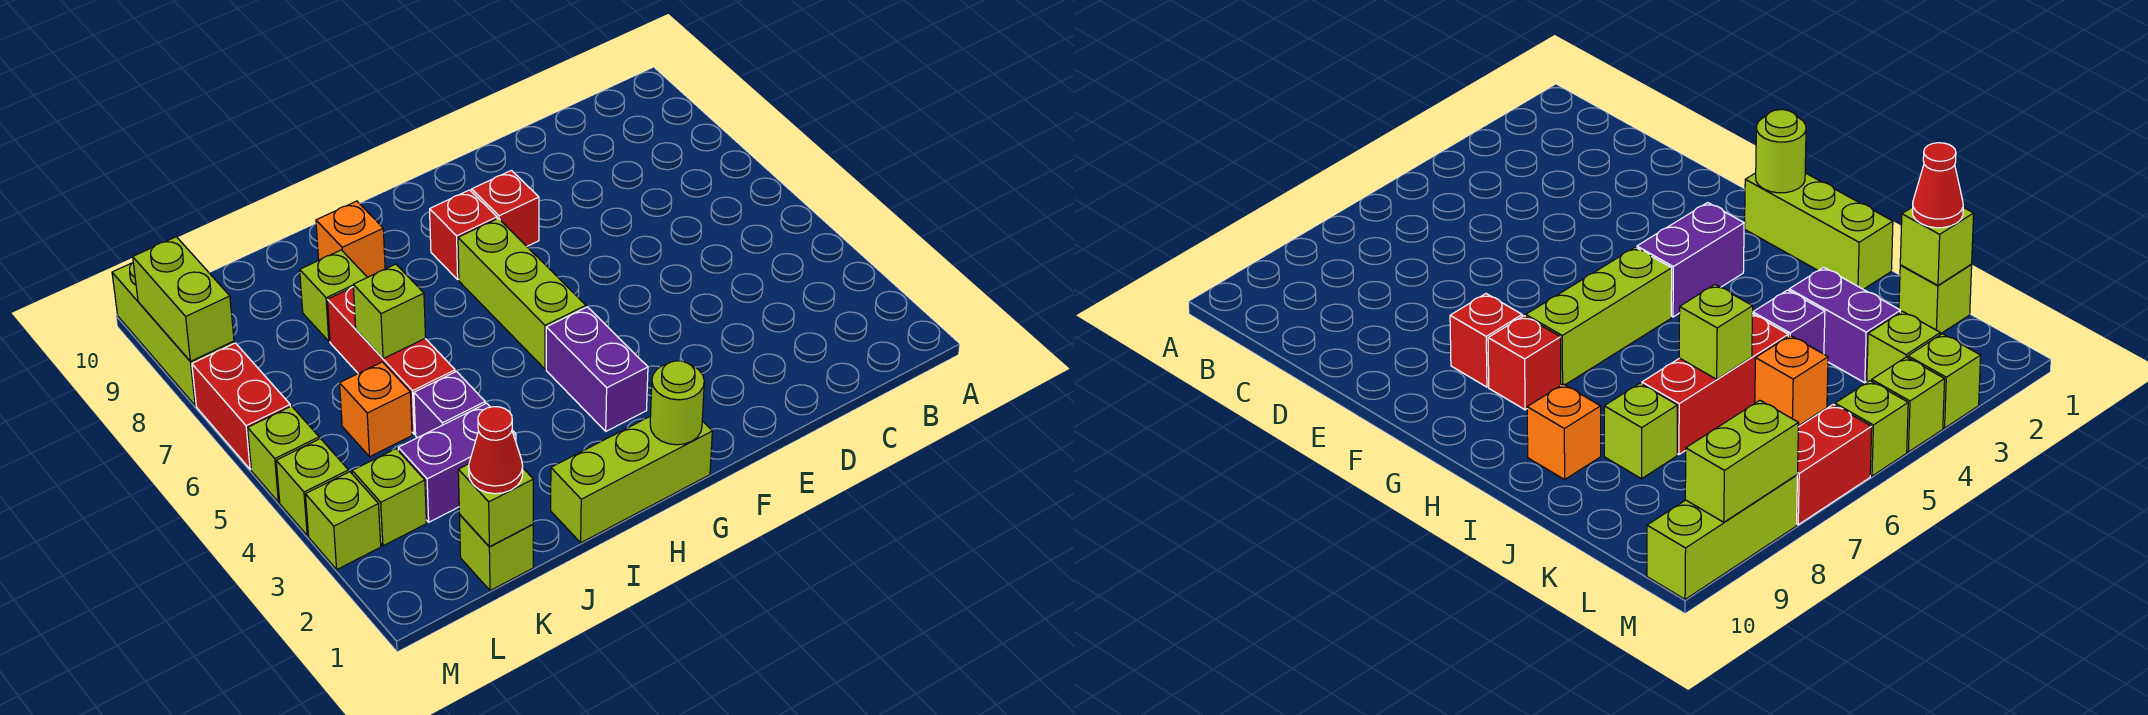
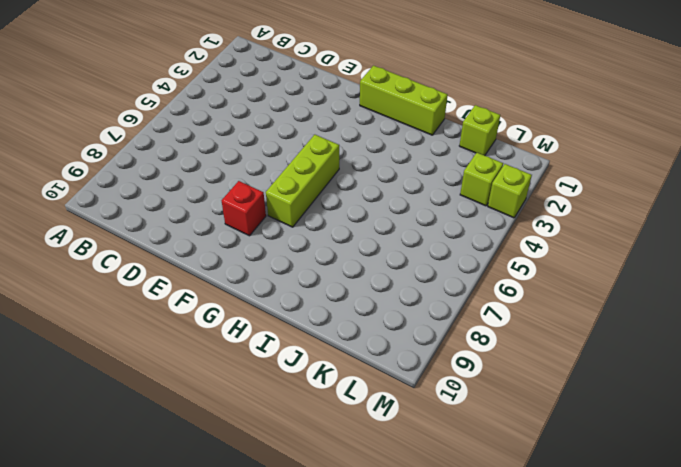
none -> purple brick G3:G4 level 1
none -> red brick G8 level 1
none -> orange brick I9 level 1

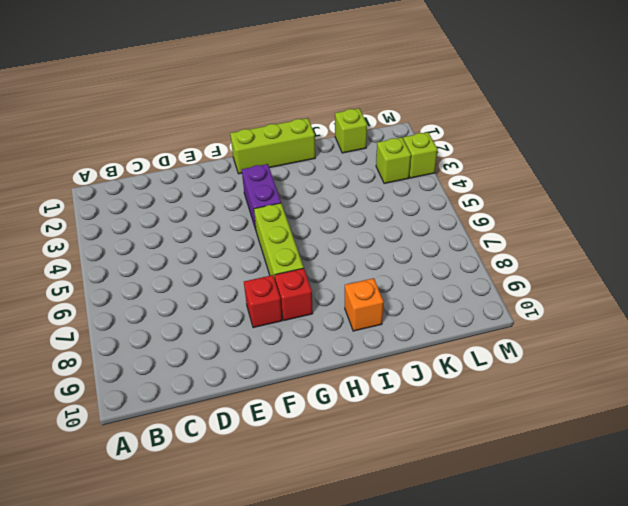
none -> purple brick J3:K3 level 1
none -> purple brick J4 level 1
none -> red brick J5:J7 level 1

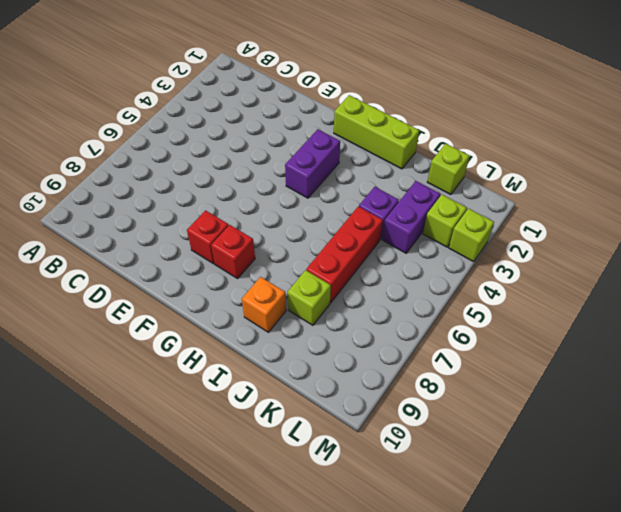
purple brick K3:K4 level 1 -> purple brick J3:K3 level 1
none -> lime brick G5:G7 level 1
none -> orange brick K5 level 1
none -> lime brick M4 level 1

